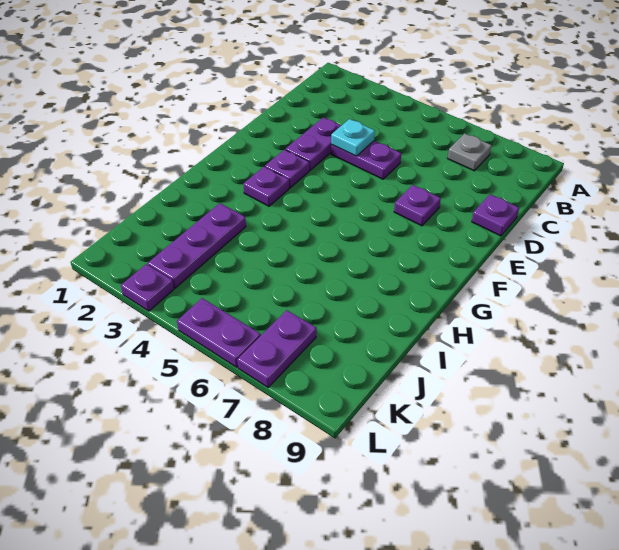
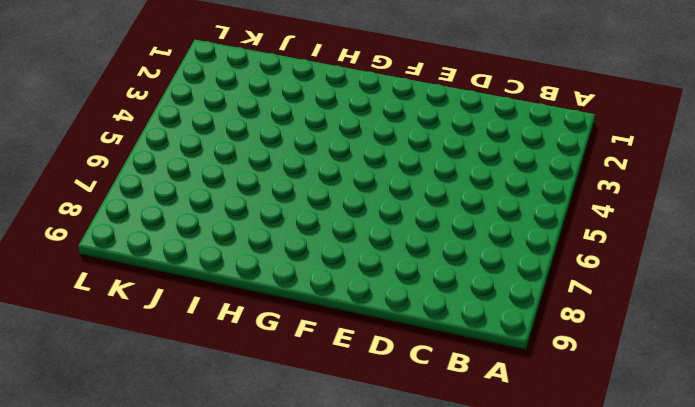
none -> grey plate B7 level 1
none -> purple plate D3:E3 level 1
none -> purple plate D4:D5 level 1

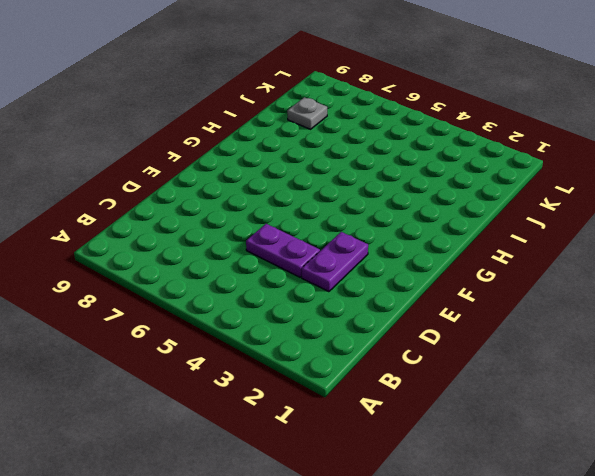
grey plate J8 level 1 -> grey plate B7 level 1
none -> purple plate D9 level 1
none -> purple plate E7 level 1
none -> purple plate F3 level 1

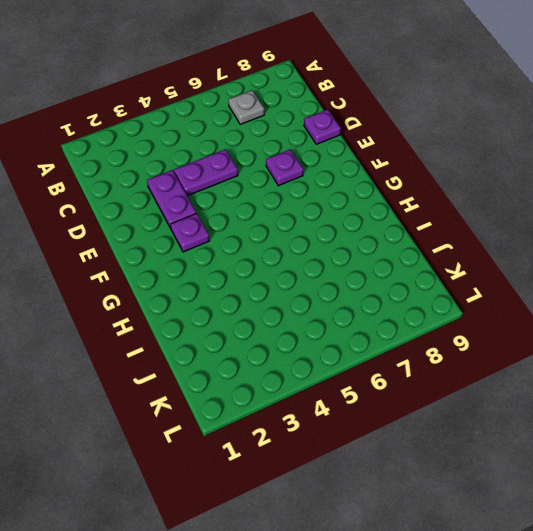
none -> purple plate G3 level 1
none -> purple plate I3:K3 level 1
none -> purple plate K7:L7 level 1

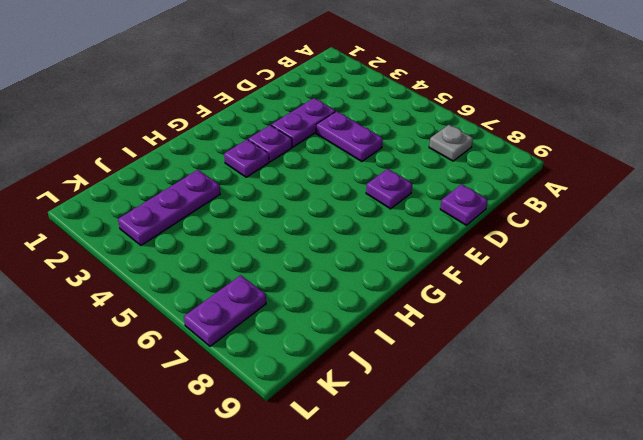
none -> purple plate L3 level 1
none -> purple plate L5:L6 level 1
none -> cyan plate D4 level 2

